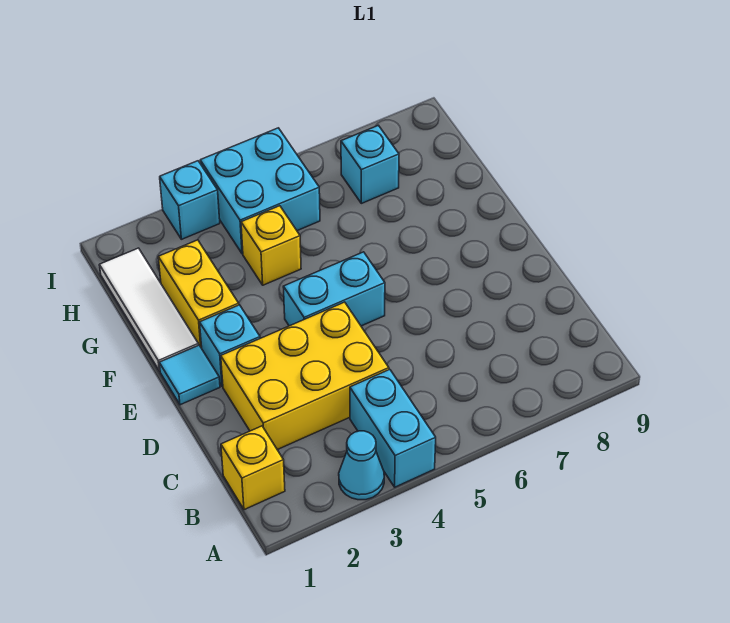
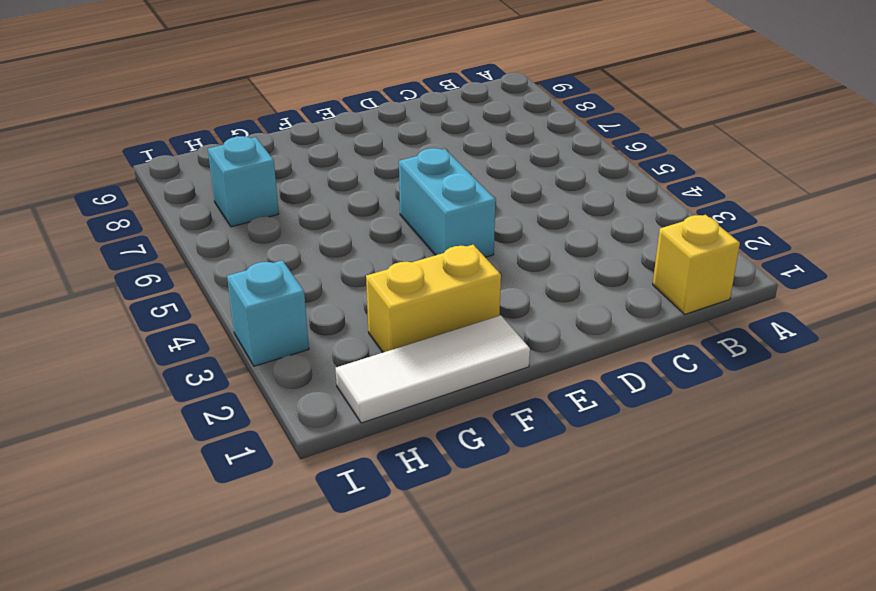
none -> cyan cone A3 level 1
none -> cyan brick A4:B4 level 1
none -> yellow brick C2:D4 level 1

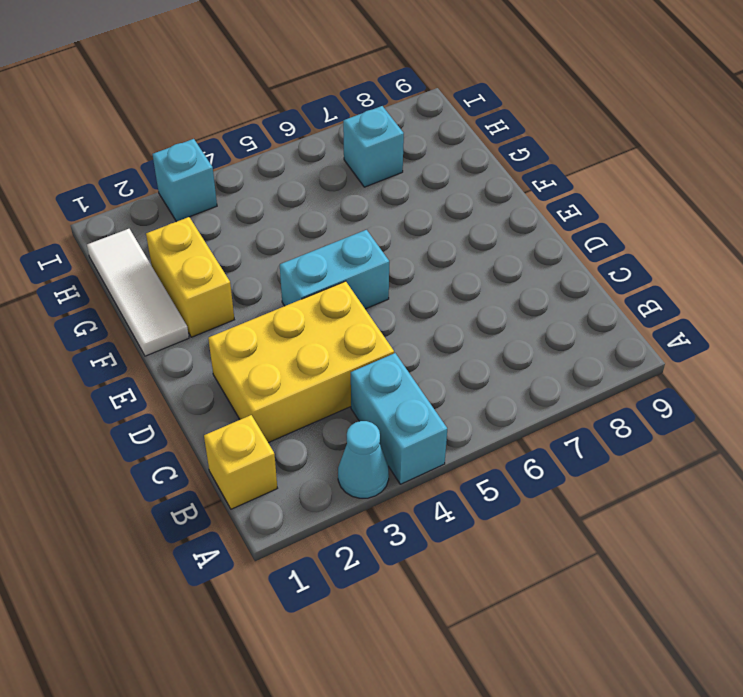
none -> cyan tile E1 level 1
none -> cyan brick E2 level 1
none -> yellow brick G4 level 1

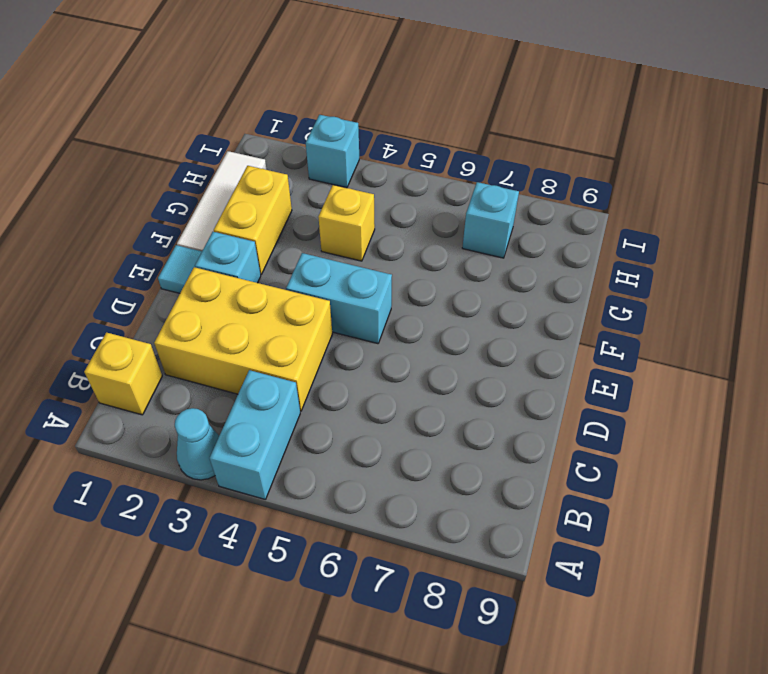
none -> cyan brick H4:I5 level 1

